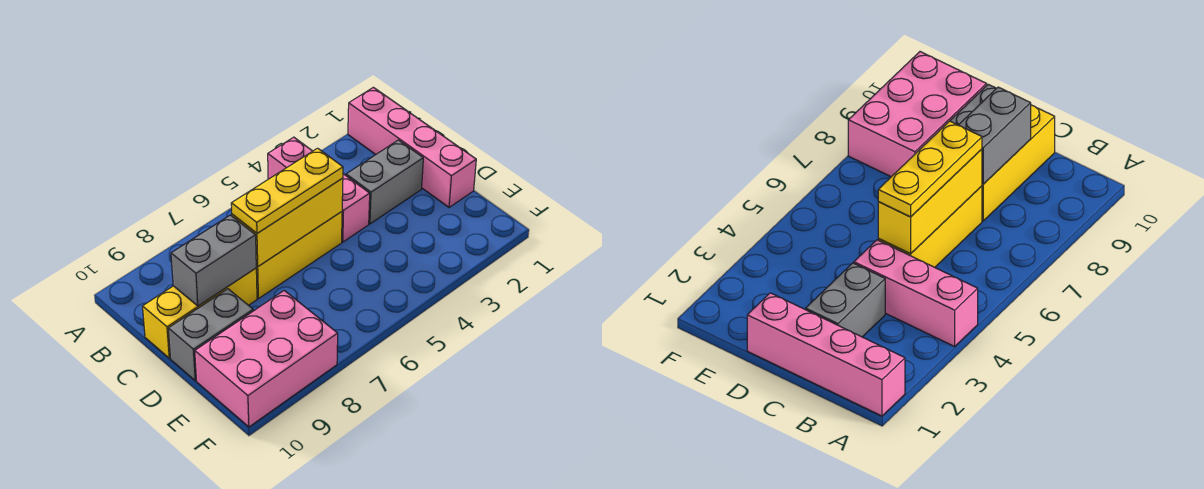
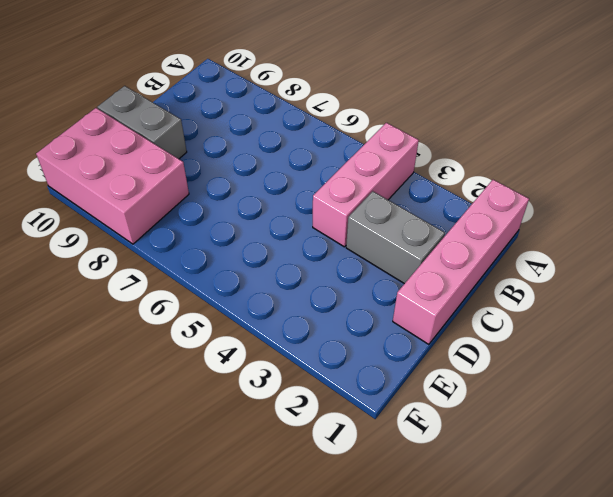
none -> yellow brick C5:C7 level 1
none -> yellow brick C8:C10 level 1

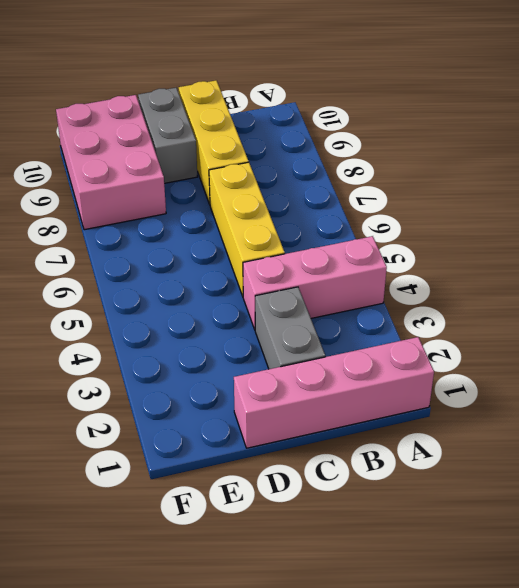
none -> yellow brick C5:C7 level 2
none -> grey brick C8:C9 level 2

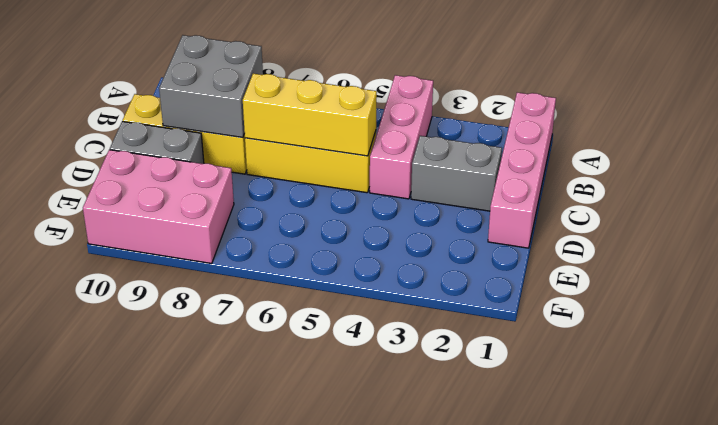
grey brick B8:C9 level 2 -> grey brick C8:C9 level 2
none -> yellow plate C5:C7 level 3

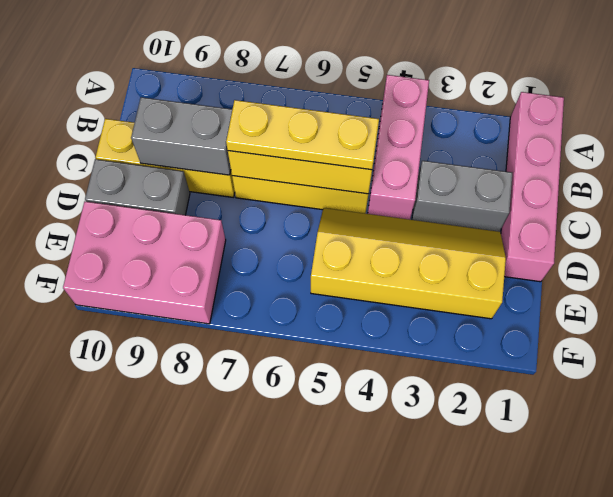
yellow slope D2:E5 level 1 top E -> none

